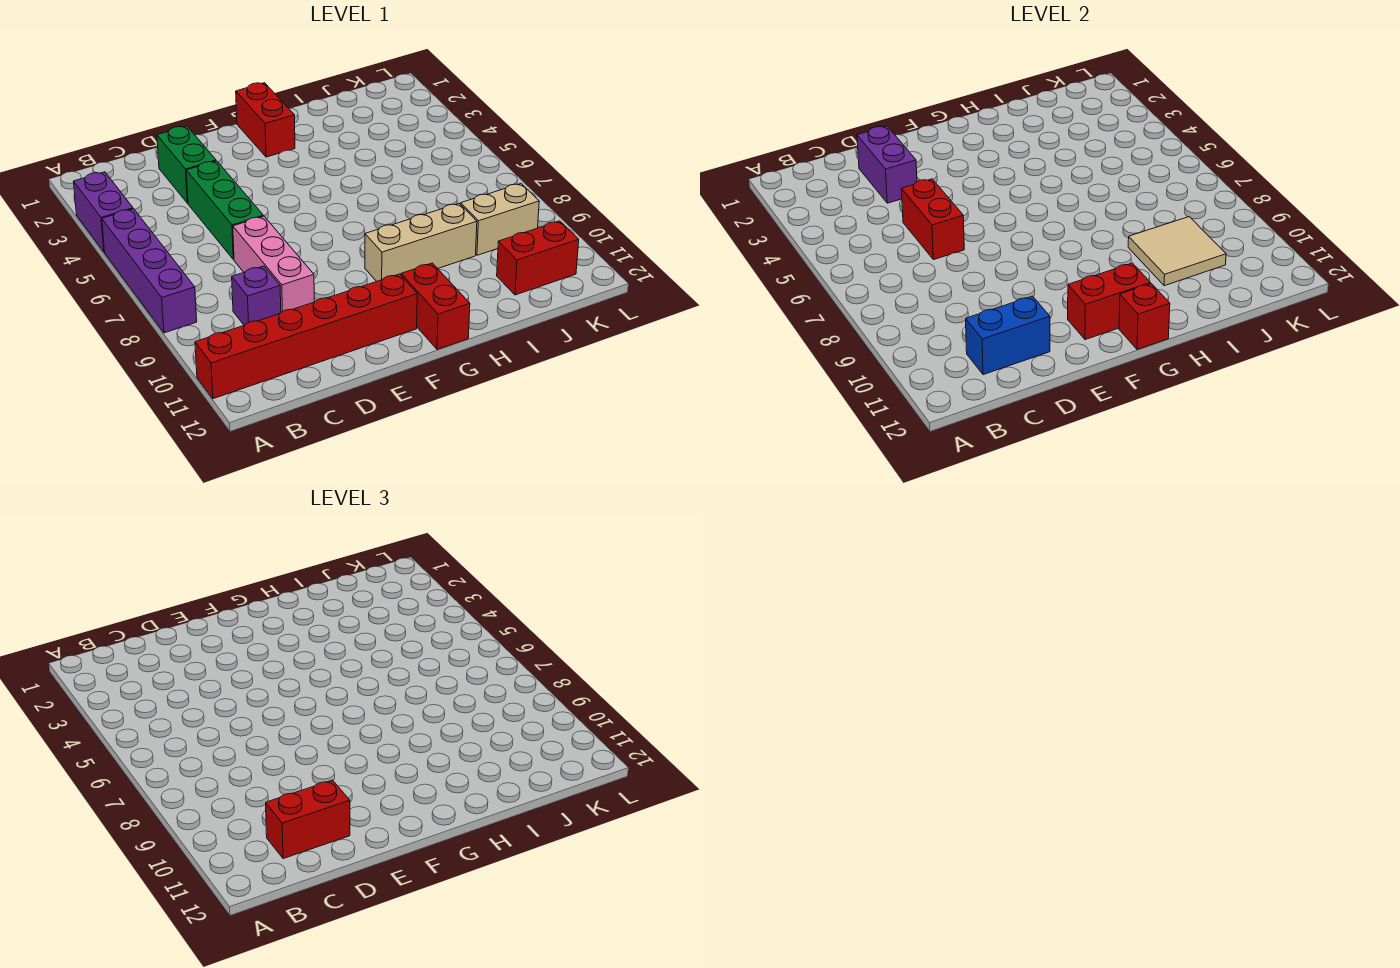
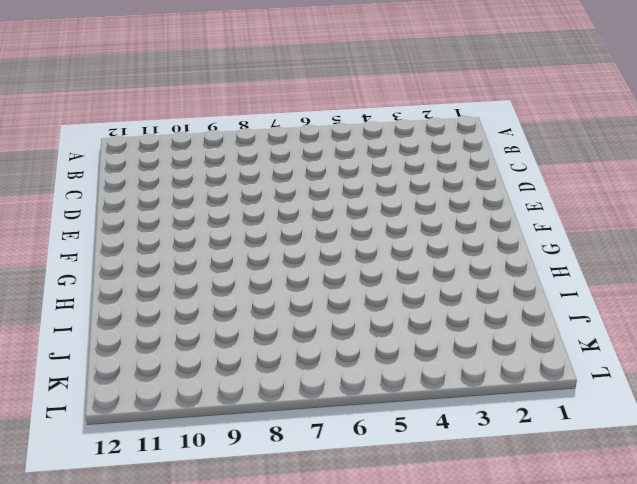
none -> purple brick A3:A4 level 1
none -> purple brick A5:A8 level 1
none -> red brick A11:F11 level 1

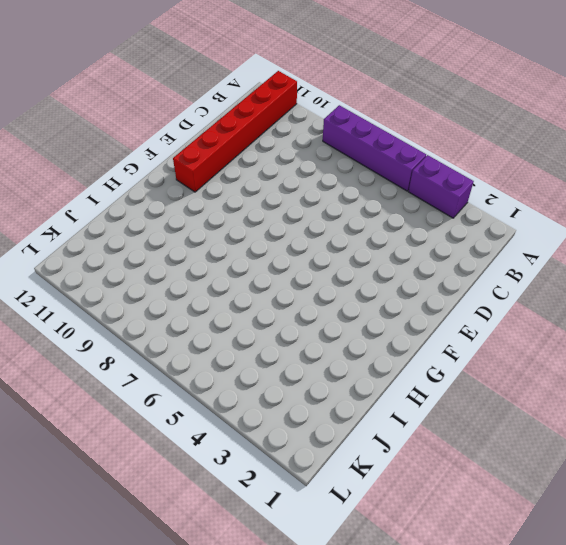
none -> purple brick C9 level 1
none -> green brick D2:D3 level 1
none -> green brick D4:D6 level 1

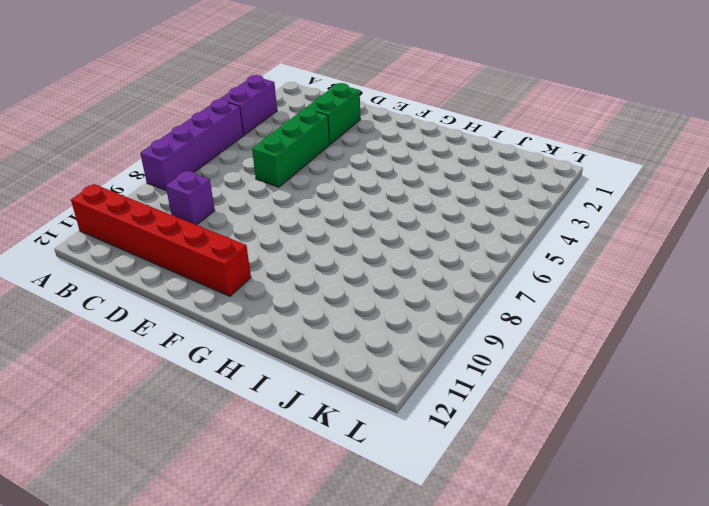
none -> pink brick D7:D9 level 1
none -> red brick G1:G2 level 1
none -> tan brick G9:I9 level 1

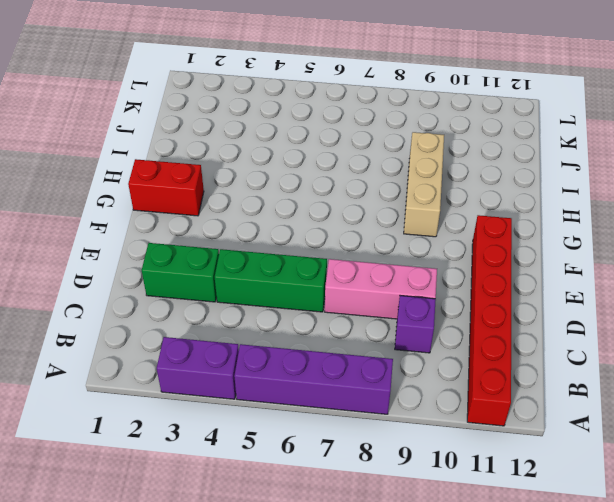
none -> red brick G11:G12 level 1
none -> tan brick J9:K9 level 1
none -> red brick J11:K11 level 1

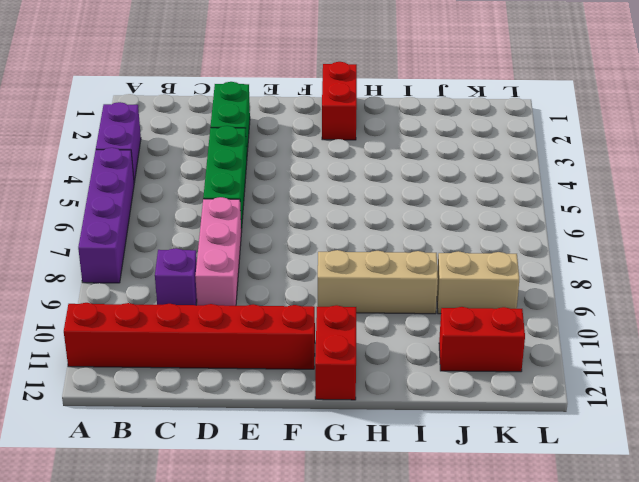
none -> blue brick C11:D11 level 2
none -> purple brick D2:D3 level 2
none -> red brick D5:D6 level 2

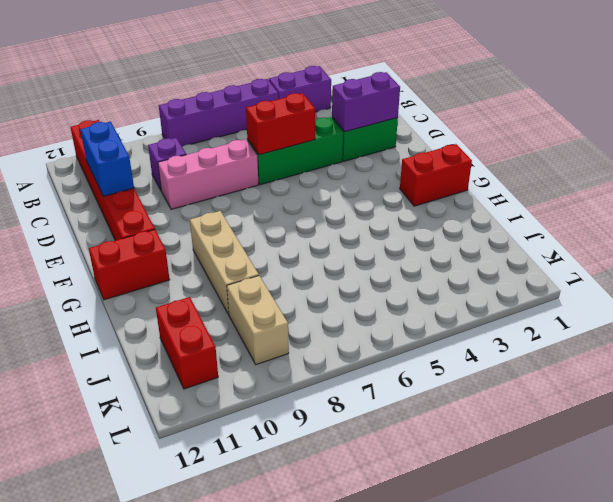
none -> red brick F11:G11 level 2
none -> red brick G12 level 2
none -> tan tile I9:J10 level 2

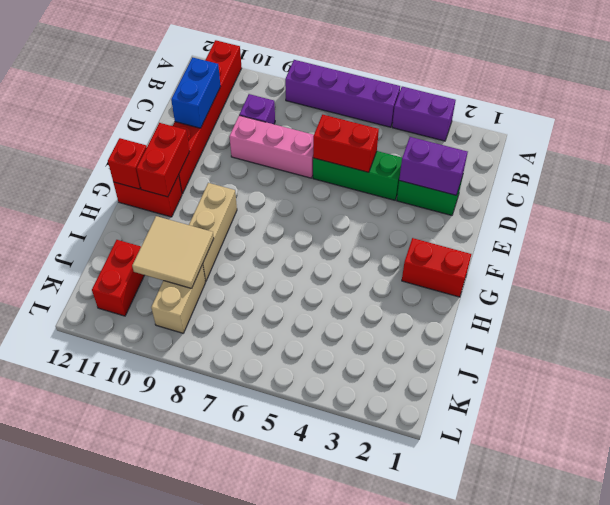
none -> red brick C11:D11 level 3

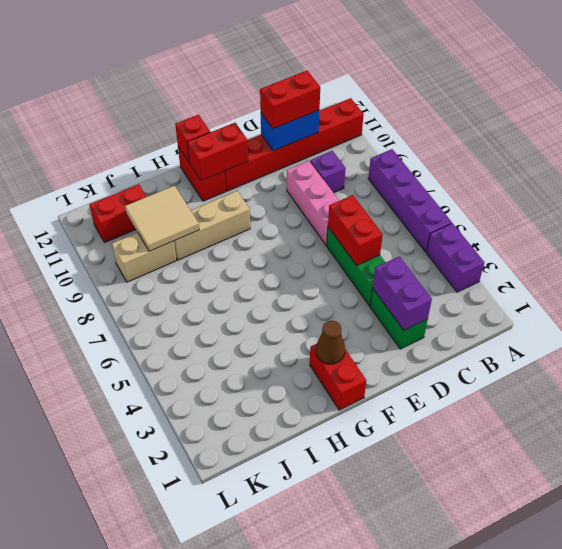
brown cone G2 level 2 -> none

